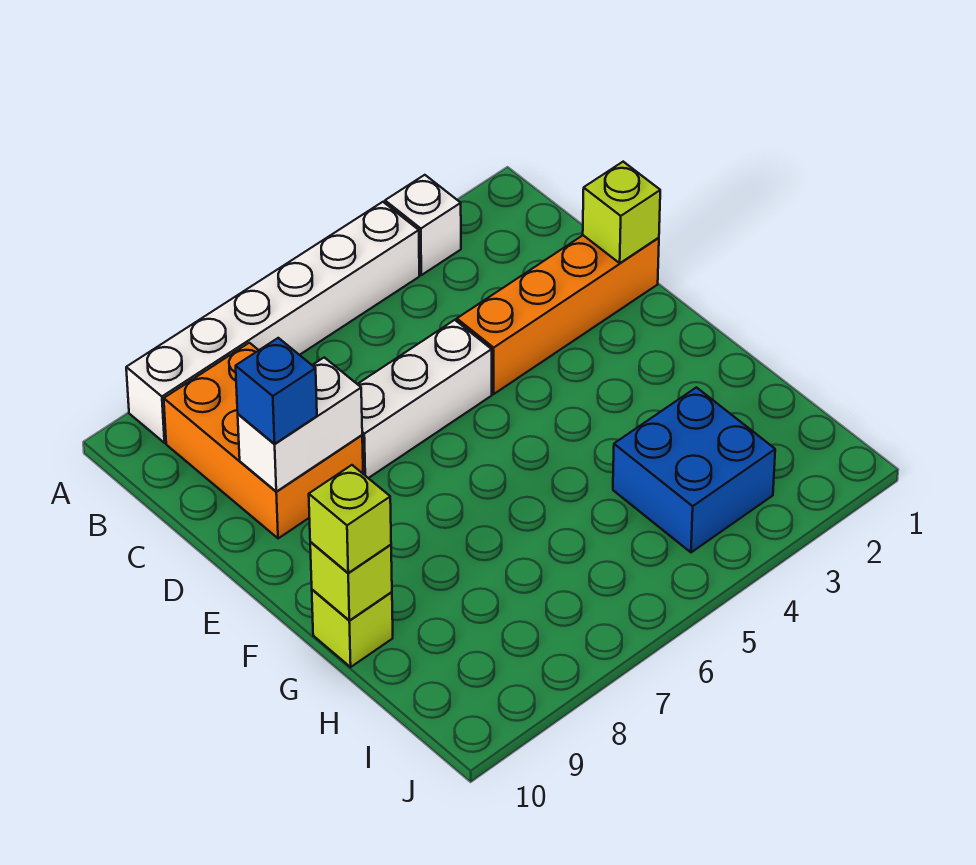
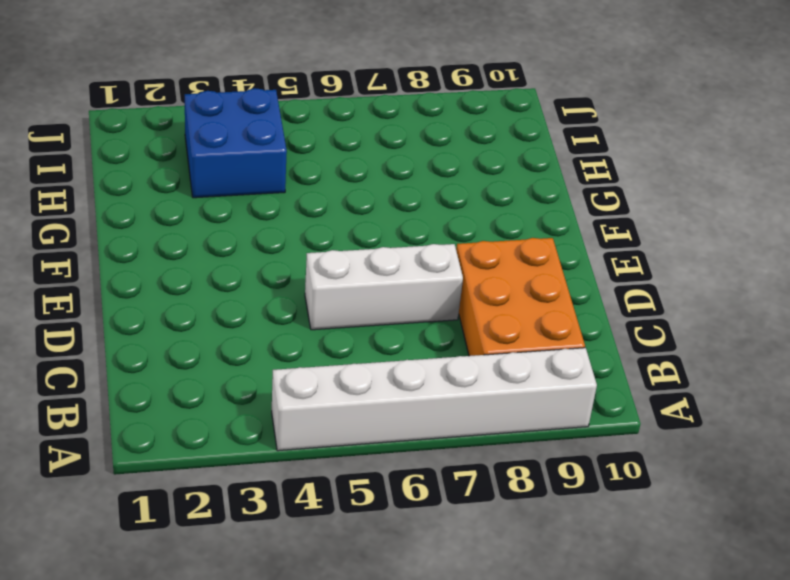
none -> white brick A3 level 1
none -> orange brick D1:D4 level 1
none -> lime brick G10 level 1

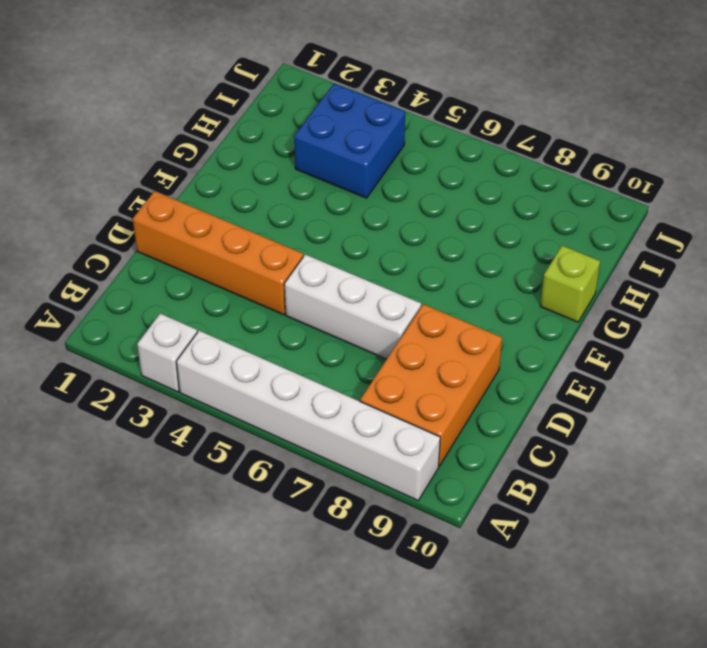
none -> lime brick D1 level 2
none -> white brick D8:D9 level 2
none -> lime brick G10 level 2

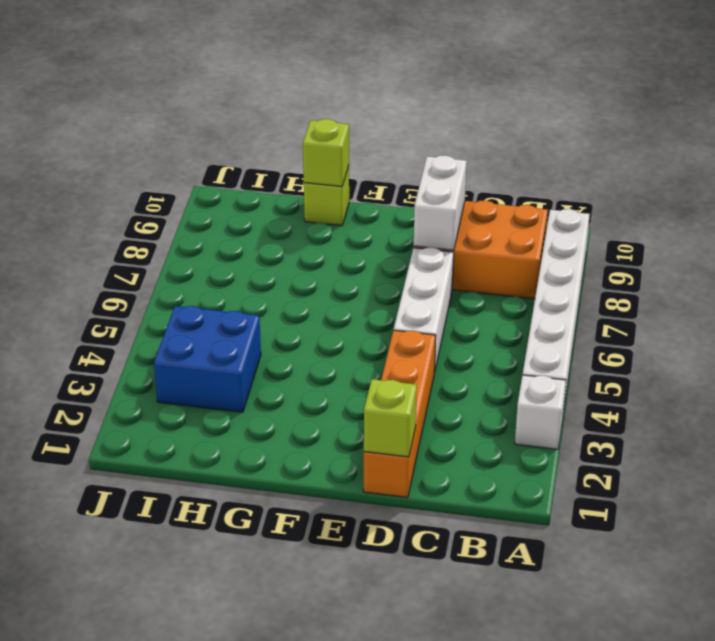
none -> blue brick D9 level 3
none -> lime brick G10 level 3

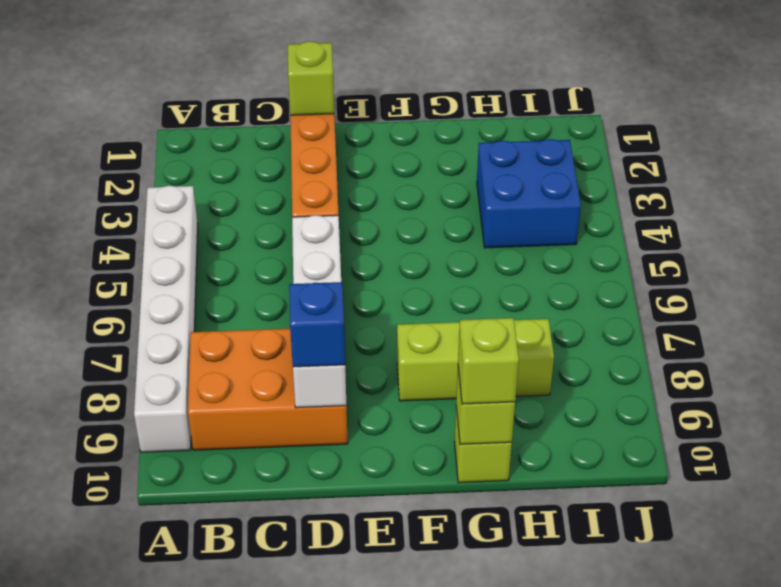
lime brick F8:H8 level 1 -> none
none -> white brick A3 level 1

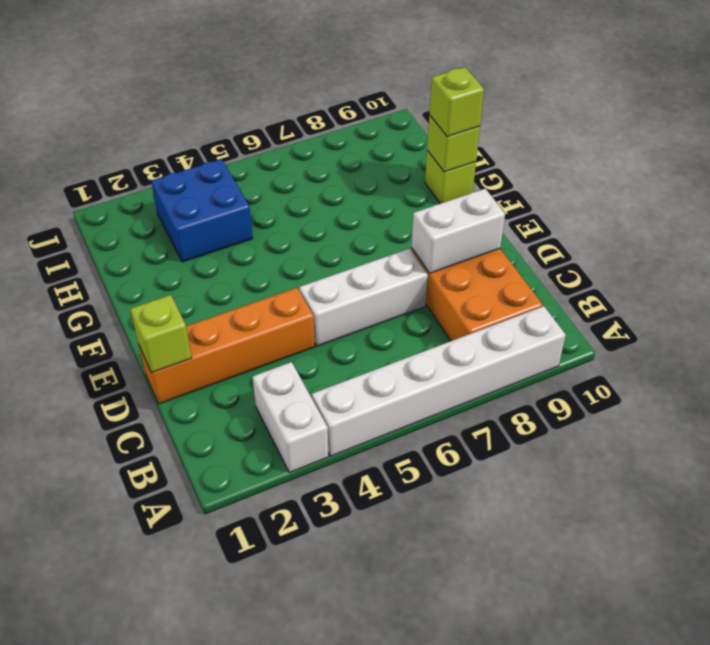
white brick A3:B3 level 1 -> white brick A3 level 1
none -> blue brick D9 level 3

